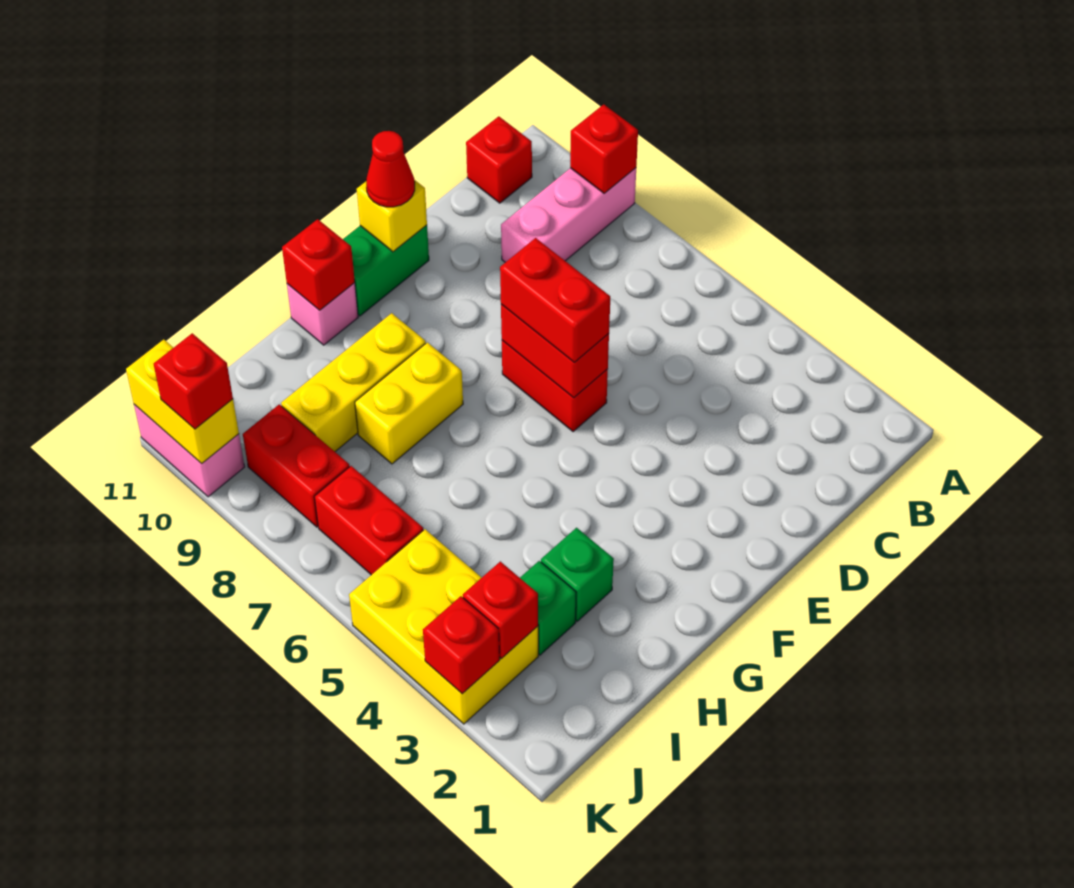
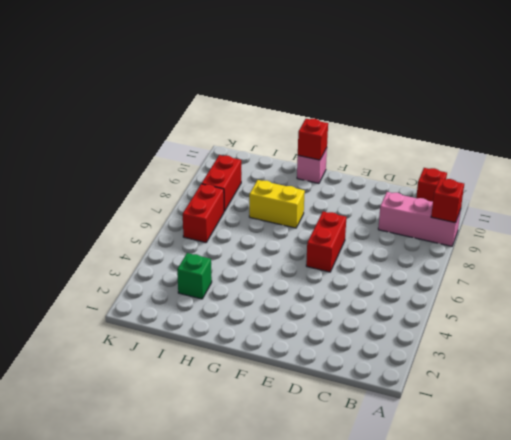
none -> green brick E11:F11 level 1
none -> yellow brick G9:I9 level 1
none -> green brick H3 level 1

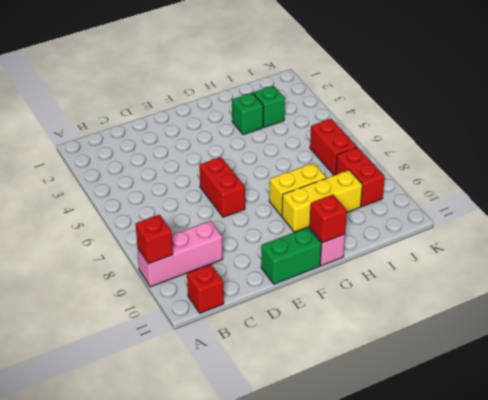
none -> yellow brick J3:K5 level 1
none -> pink brick K10:K11 level 1
none -> red brick E6:E7 level 2

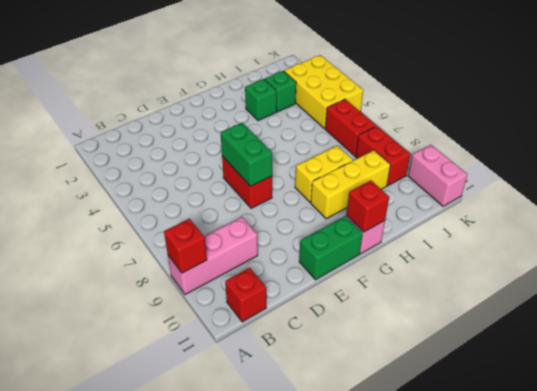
green brick E6:E7 level 2 -> red brick E6:E7 level 2
none -> yellow brick E11 level 2
none -> red brick J3 level 2
none -> red brick K3 level 2

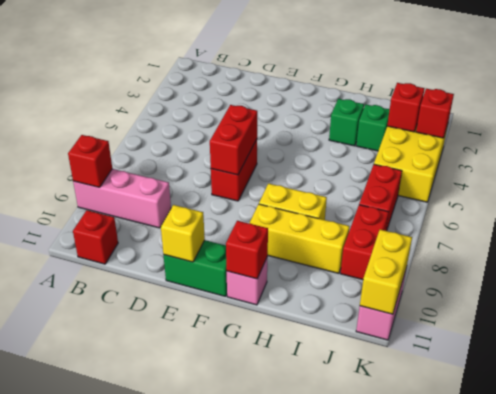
none -> red brick E6:E7 level 3
none -> red cone E11 level 3
none -> red brick K10 level 3

